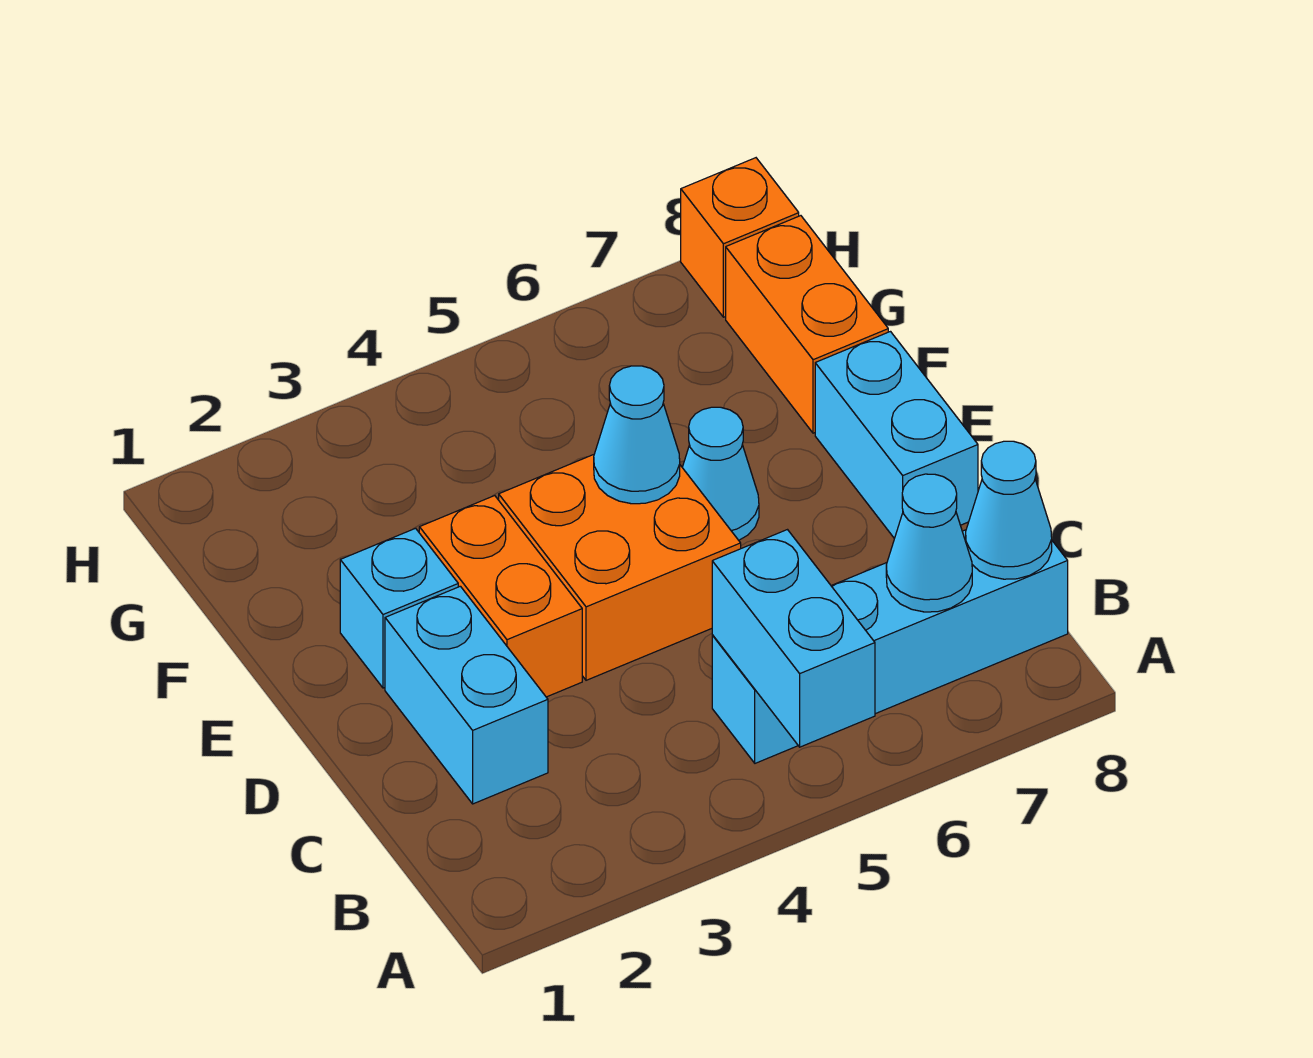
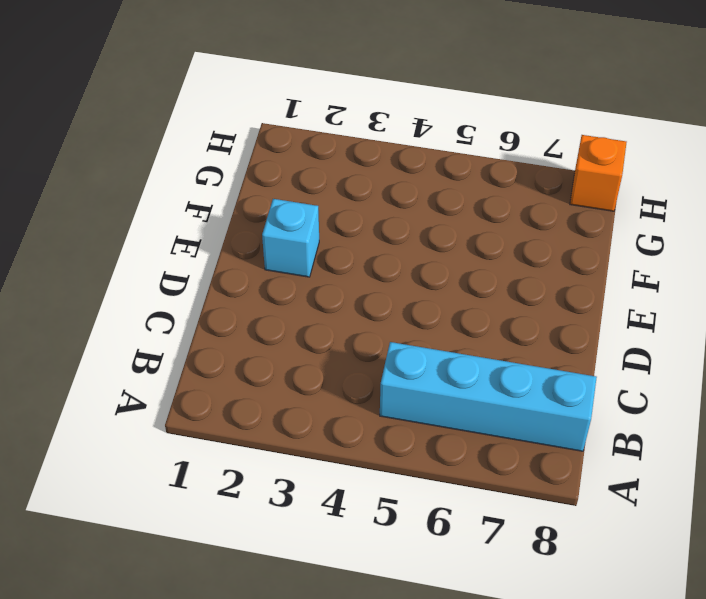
none -> cyan brick C2:D2 level 1
none -> orange brick D3:E3 level 1
none -> orange brick D4:E5 level 1

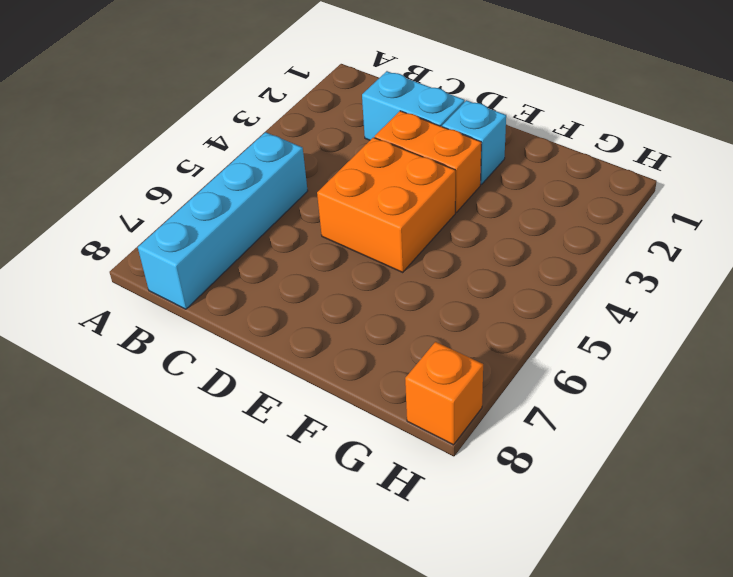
none -> cyan brick D8:E8 level 1
none -> cyan cone E6 level 1
none -> orange brick F8:G8 level 1

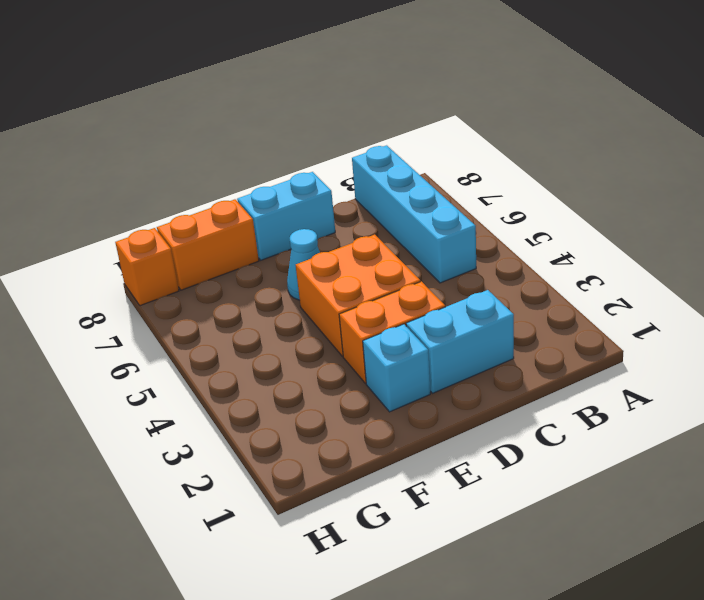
none -> cyan brick A5:B5 level 2
none -> cyan cone B7 level 2
none -> cyan cone B8 level 2

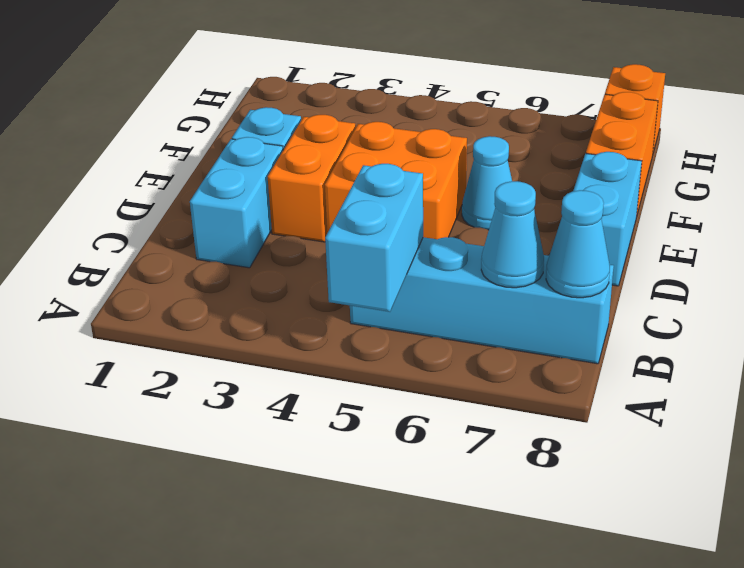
none -> cyan cone E5 level 2

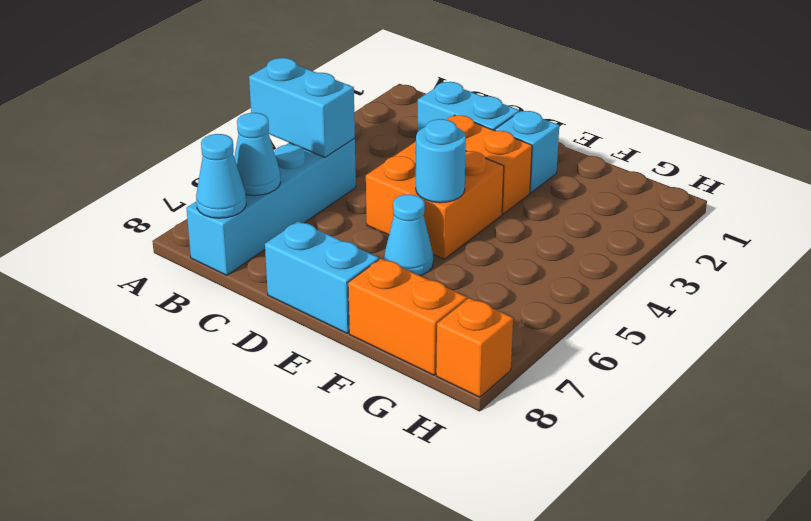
cyan round brick E5 level 2 -> cyan cone E5 level 2

